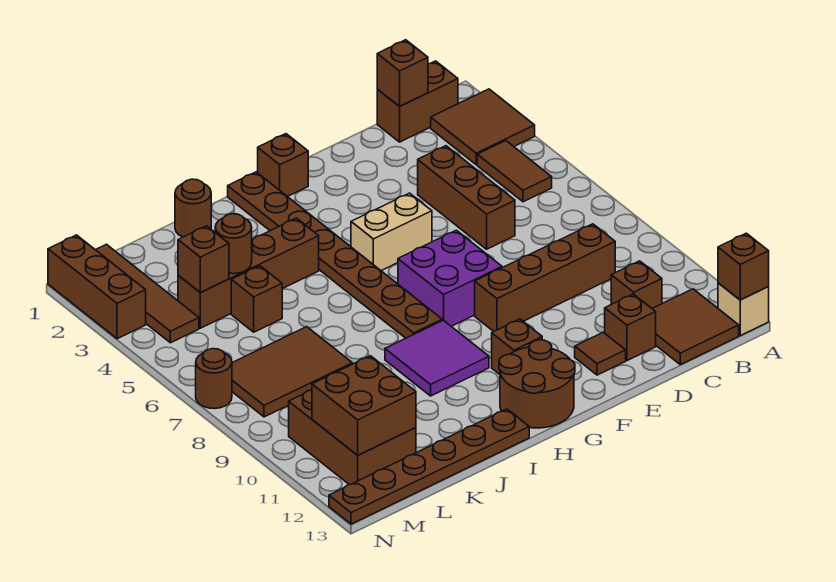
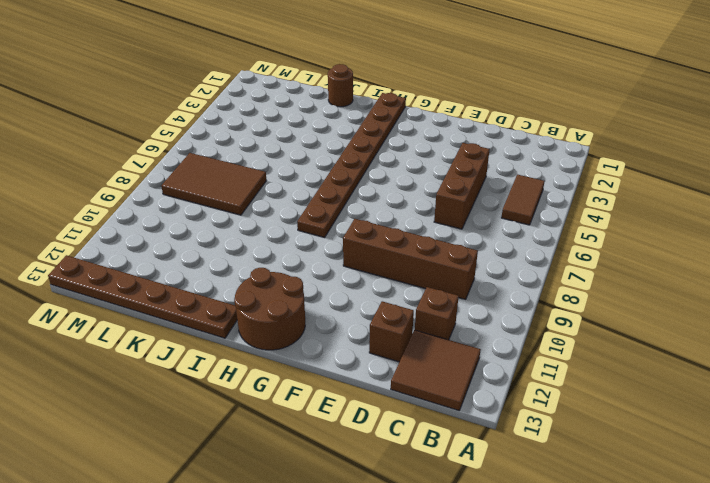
none -> brown tile A2:B3 level 1
none -> tan brick A13 level 1
none -> brown brick B1:C1 level 1
none -> brown tile E12 level 1

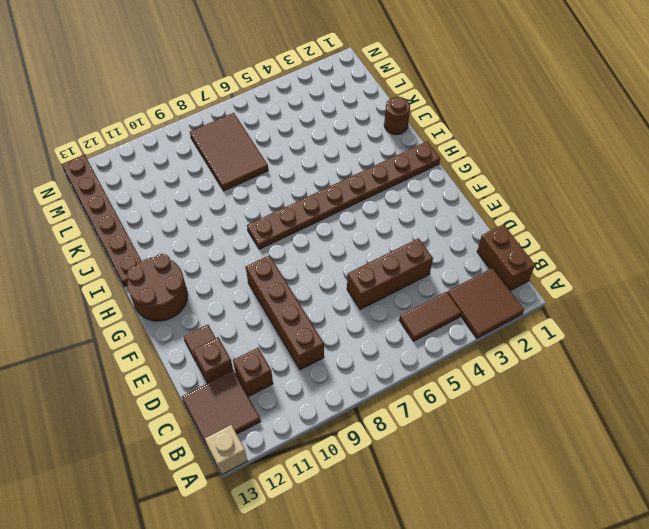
none -> tan brick F5:G5 level 1
none -> purple brick F7:G8 level 1
none -> brown brick G1 level 1
none -> brown brick G11 level 1

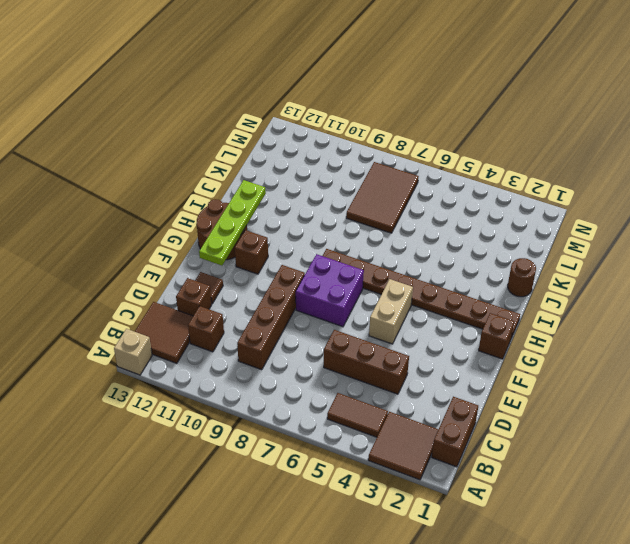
lime plate F12:I12 level 2 -> none
none -> purple tile H9:I10 level 1
none -> brown brick I4:L4 level 1
none -> brown plate I13:N13 level 1
none -> brown brick K5 level 1

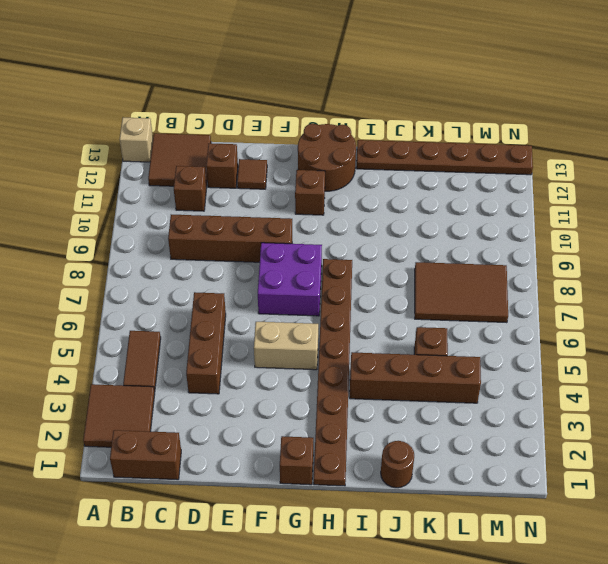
none -> purple tile H9:I10 level 1
none -> brown brick L10:M12 level 1
none -> brown tile M1:M4 level 1
none -> brown brick N1:N3 level 1

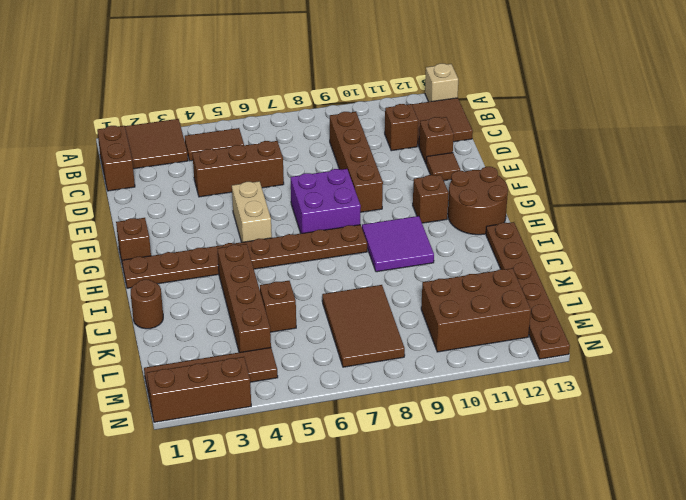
none -> brown round brick N7 level 1
none -> brown brick A13 level 2
none -> brown brick C1 level 2
none -> brown round brick K4 level 2

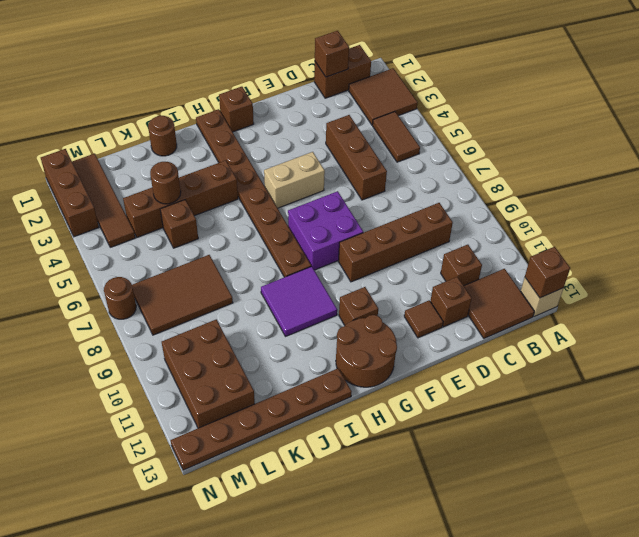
none -> brown brick L4 level 2
none -> brown brick L11:M12 level 2

